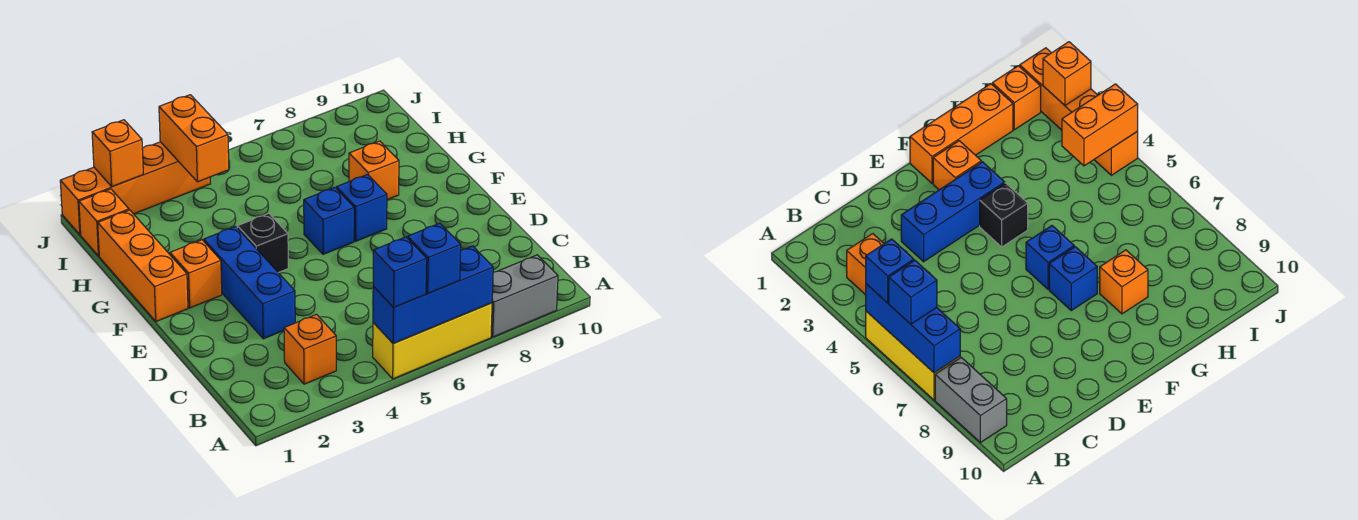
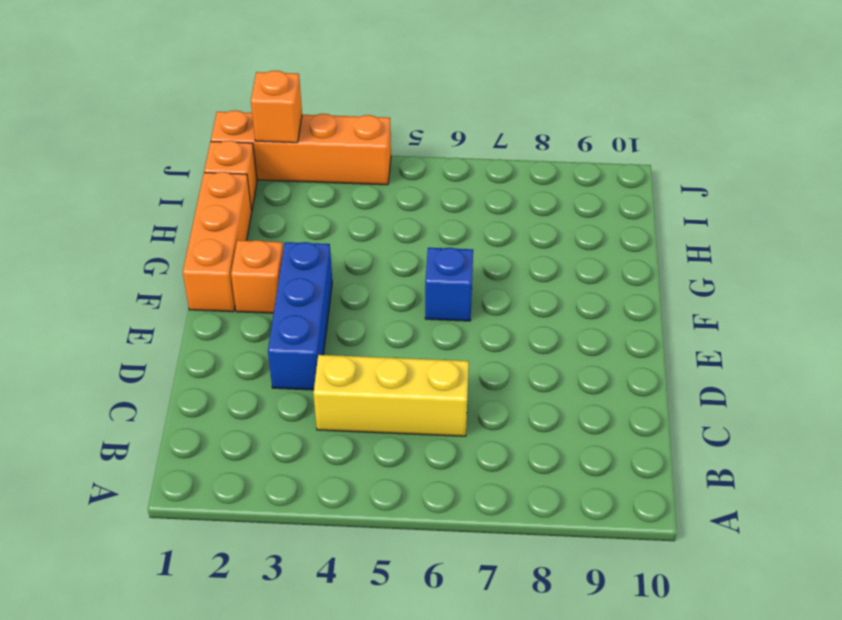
yellow brick C4:C6 level 1 -> yellow brick A5:A7 level 1
none -> grey brick A8:A9 level 1
none -> orange brick B3 level 1
none -> black brick F4 level 1

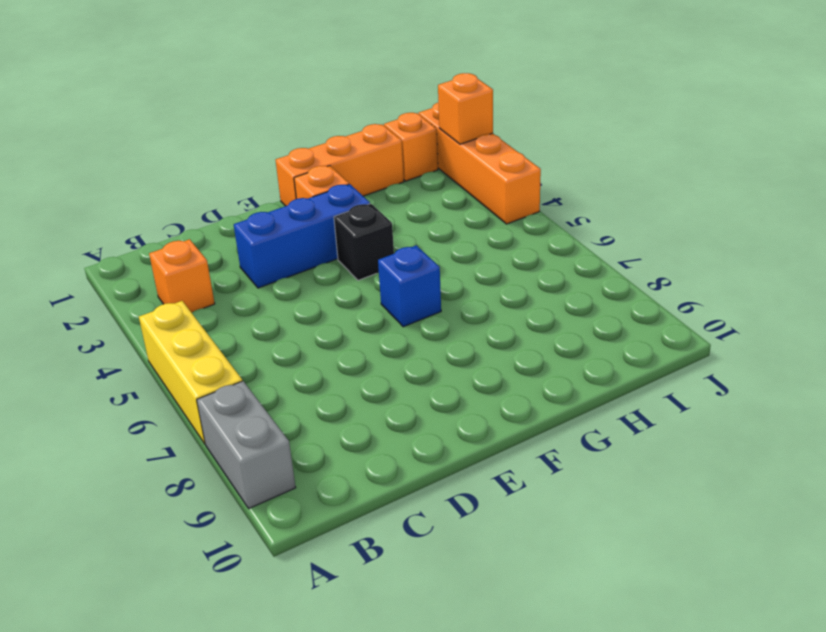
none -> blue brick F7 level 1
none -> orange brick G8 level 1
none -> blue brick A5:A7 level 2

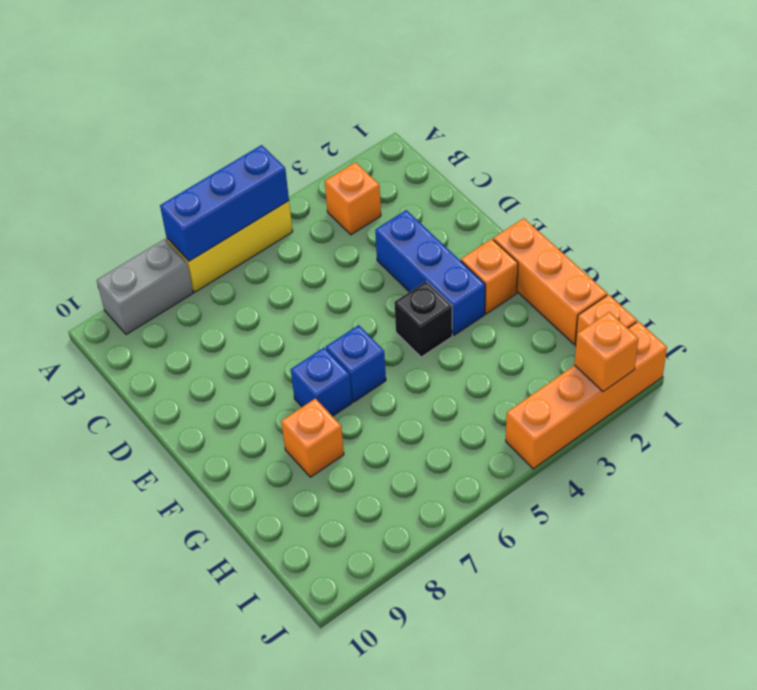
none -> orange brick I4:J4 level 2
none -> blue brick A5 level 3
none -> blue brick A6 level 3

